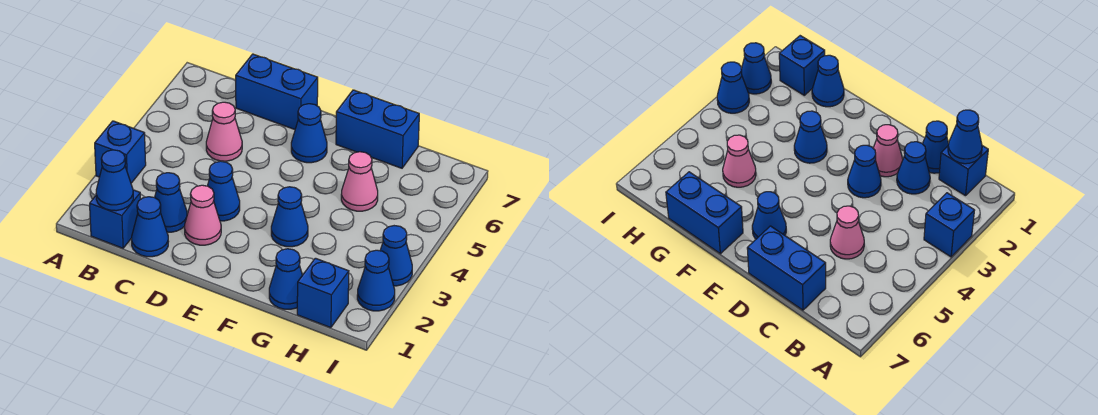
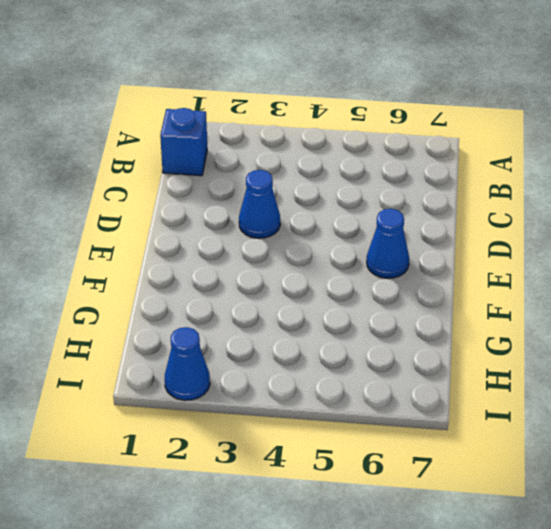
none -> blue brick A3 level 1
none -> blue cone C1 level 1
none -> blue cone C2 level 1

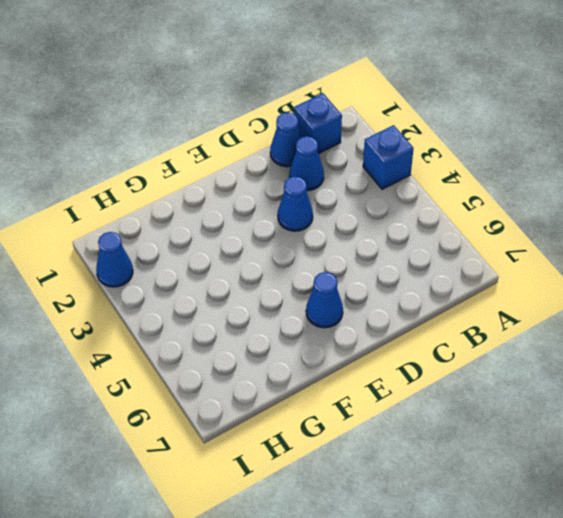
none -> pink cone C5 level 1
none -> blue brick C7:D7 level 1
none -> pink cone D2 level 1

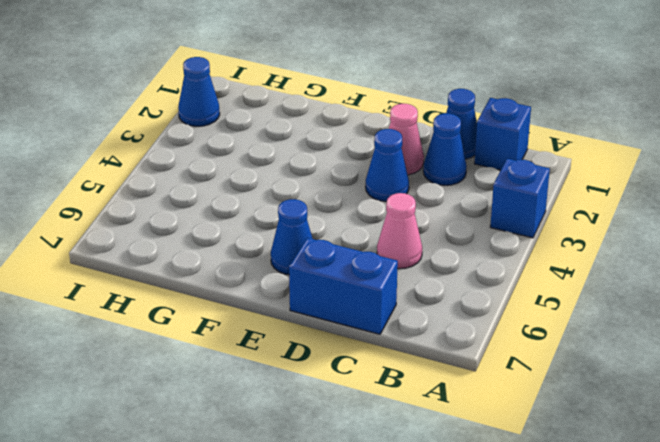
none -> blue cone F3 level 1
none -> blue brick F7:G7 level 1
none -> blue cone G1 level 1

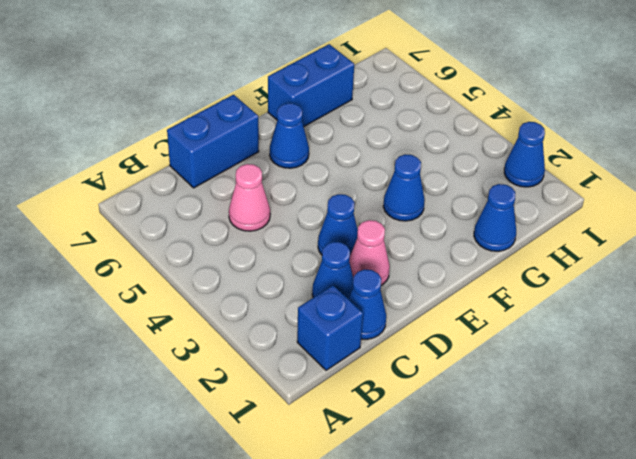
none -> blue brick A3 level 1
none -> pink cone G5 level 1
none -> blue brick H1 level 1

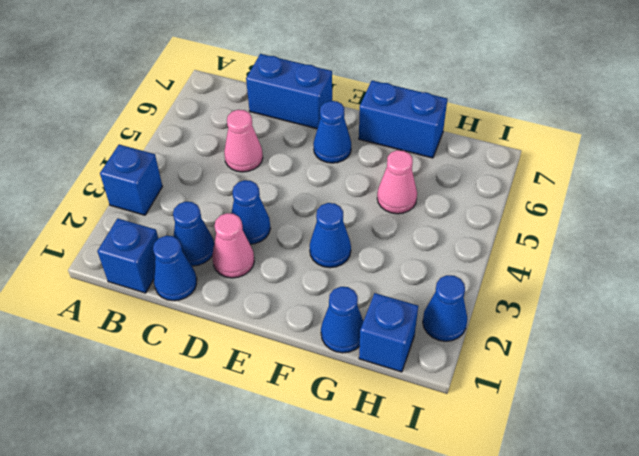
none -> blue cone I3 level 1
none -> blue cone B1 level 2

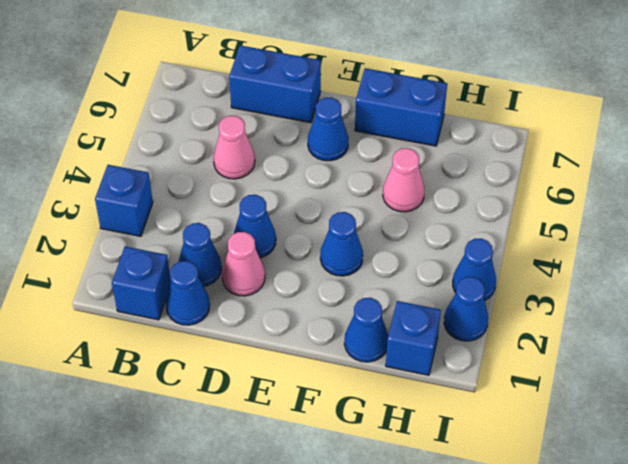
none -> blue cone B1 level 2

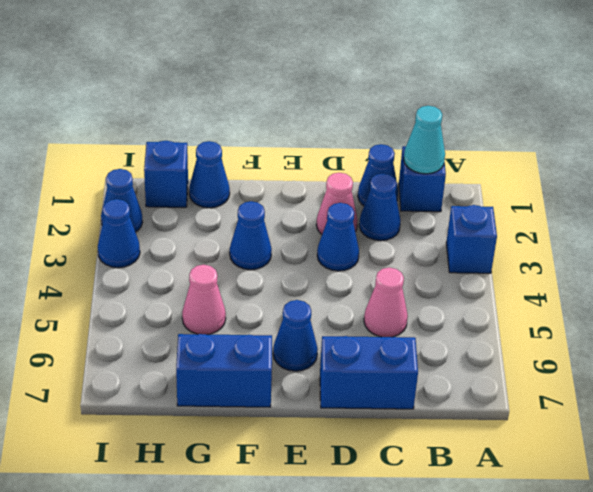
cyan cone B1 level 2 -> blue cone B1 level 2

